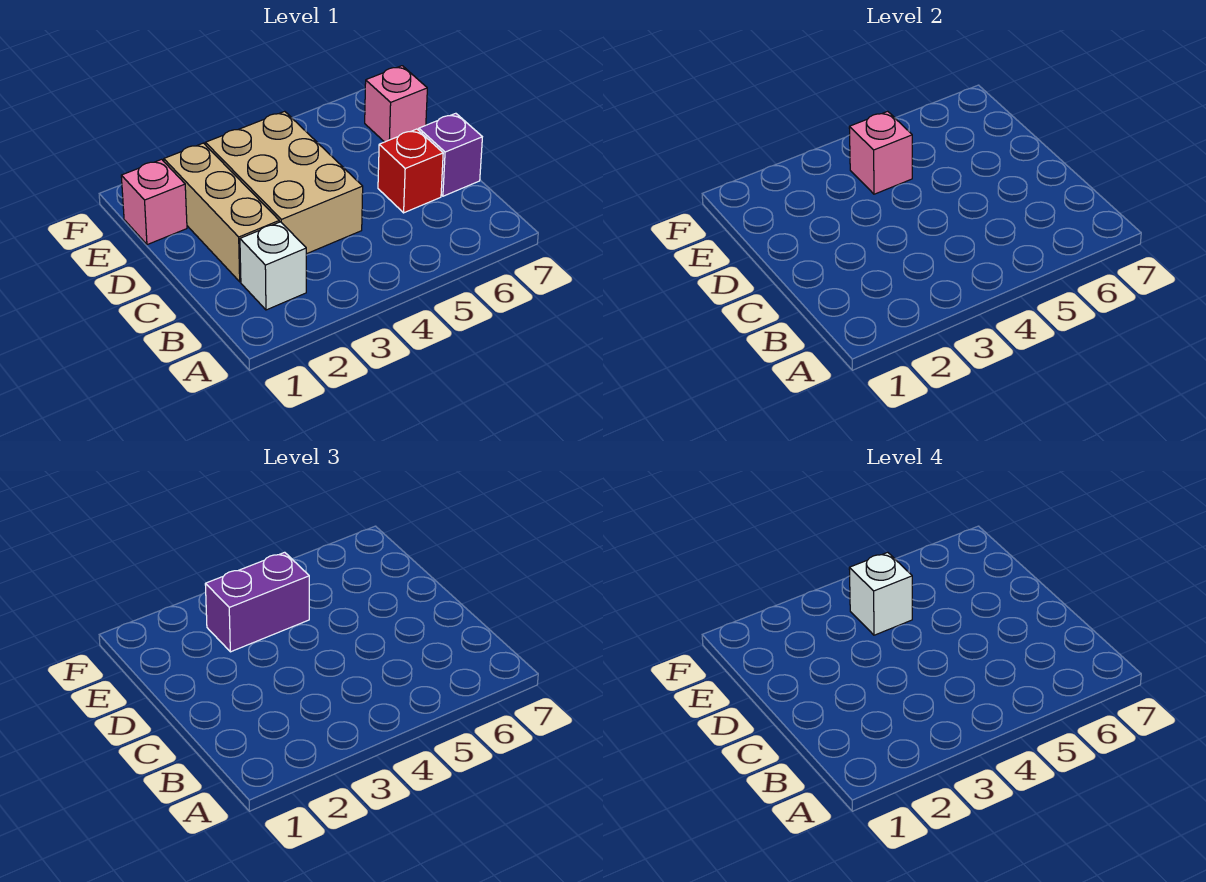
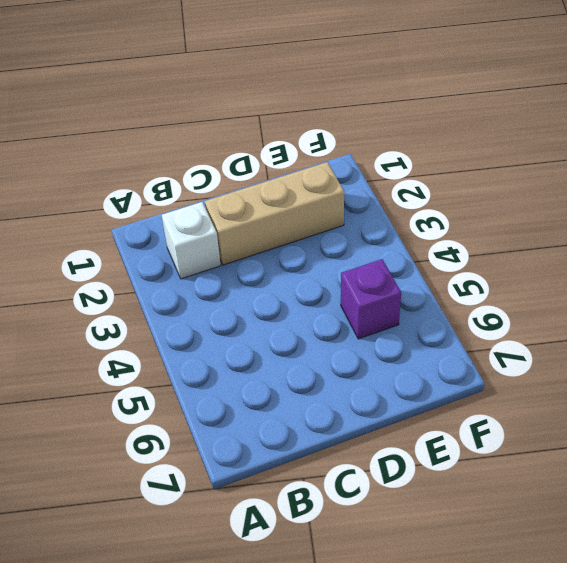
purple brick E5 level 1 -> purple brick C7 level 1
none -> tan brick C3:E4 level 1
none -> red brick C6 level 1

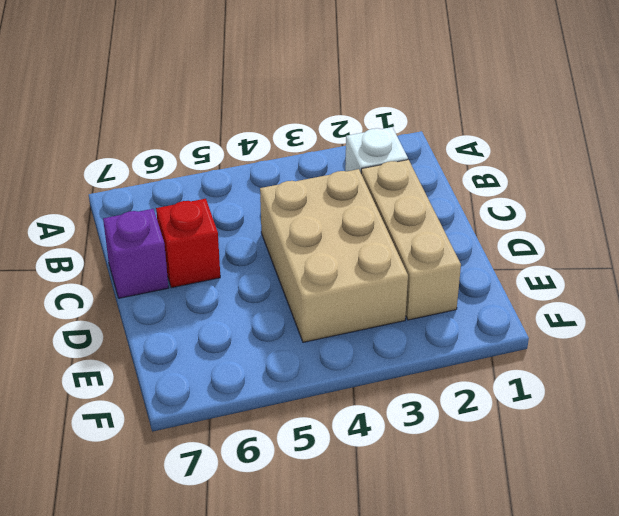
none -> pink brick E1 level 1
none -> pink brick E7 level 1

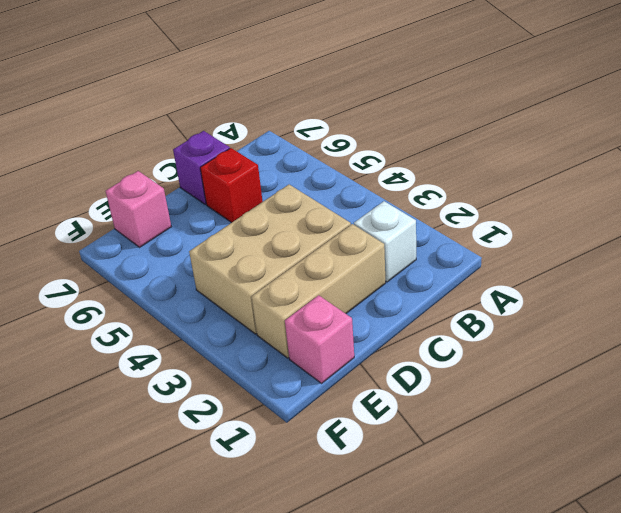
none -> pink brick E4 level 2
none -> purple brick E3:E4 level 3

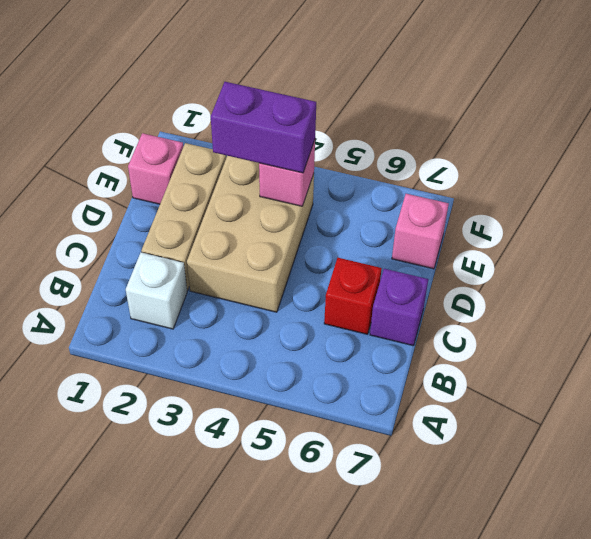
none -> white brick E4 level 4

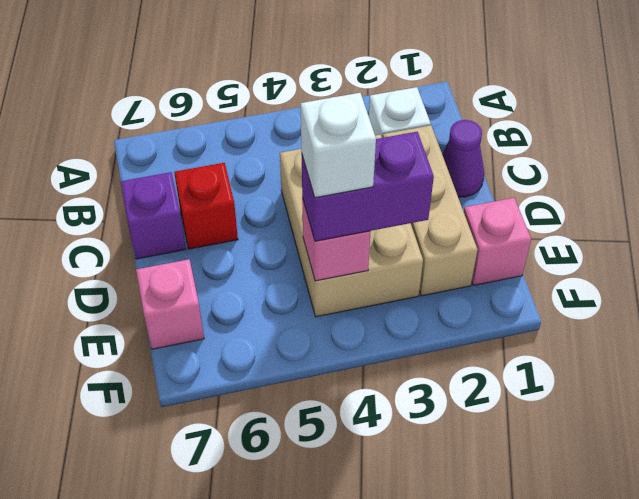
purple cone C1 level 1 -> none

